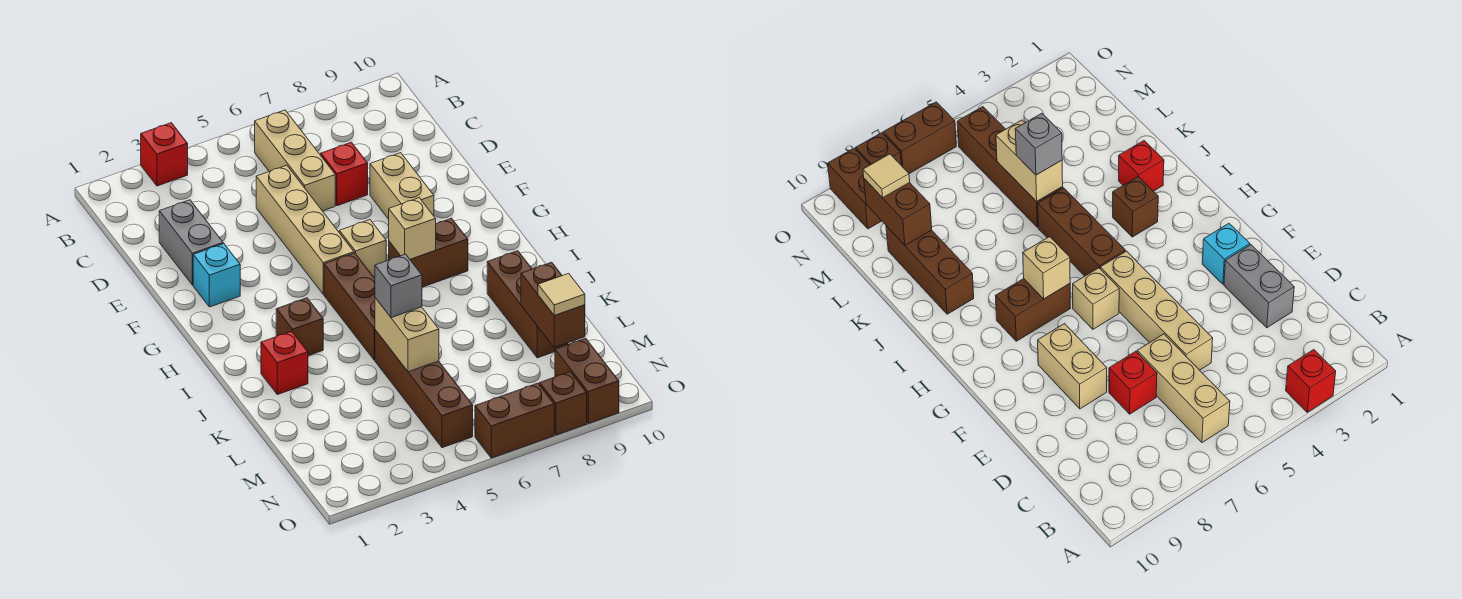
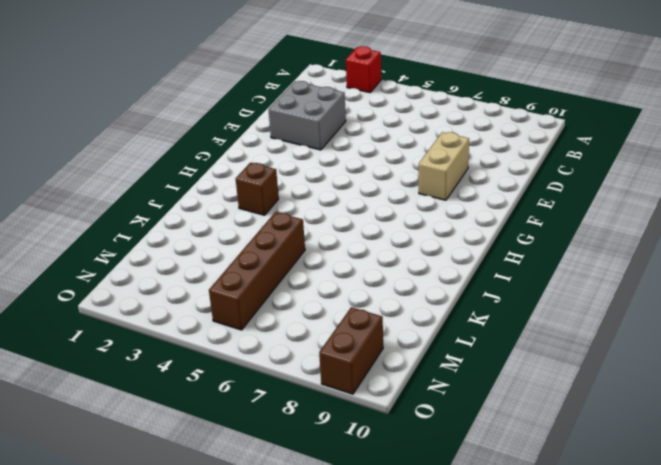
grey brick D2:E3 level 1 -> grey brick D2:E2 level 1
none -> tan brick B6:D6 level 1
none -> tan brick D5:G5 level 1
none -> red brick D7 level 1

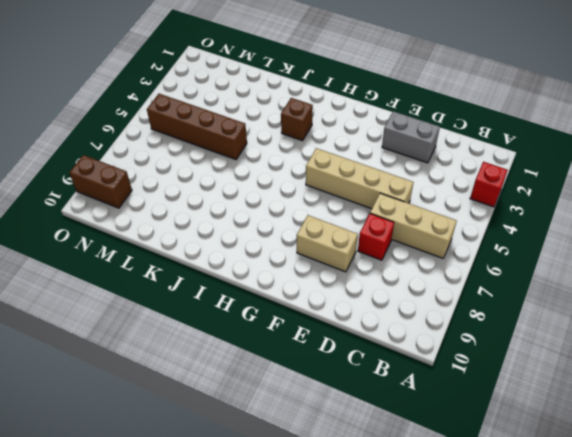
none -> cyan brick F2 level 1
none -> tan brick G6 level 1
none -> brown brick H5:J5 level 1

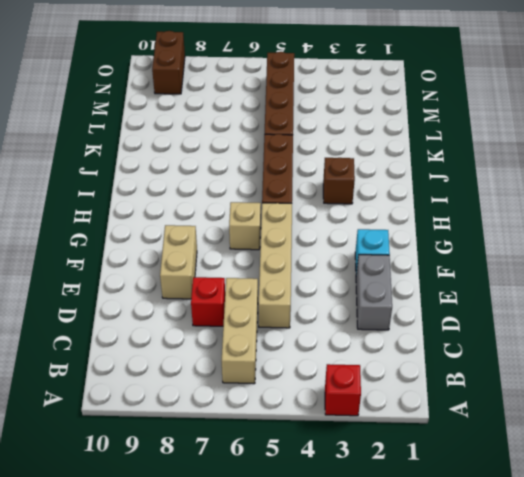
none -> brown brick H7:H8 level 1
none -> red brick J2 level 1
none -> brown brick J9:L9 level 1

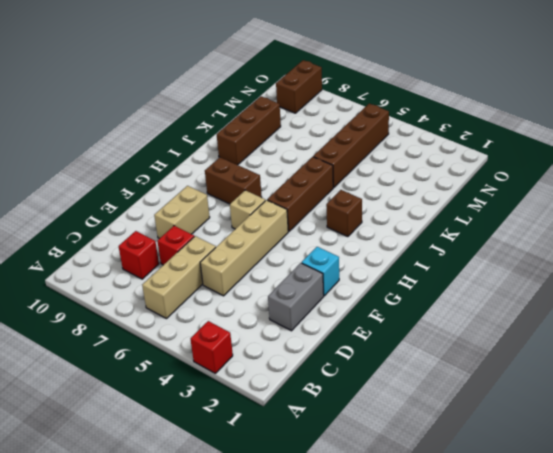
red brick C8 level 1 -> red brick J2 level 1
none -> brown brick O6:O7 level 1
none -> brown brick O8 level 1
none -> tan brick H7 level 2

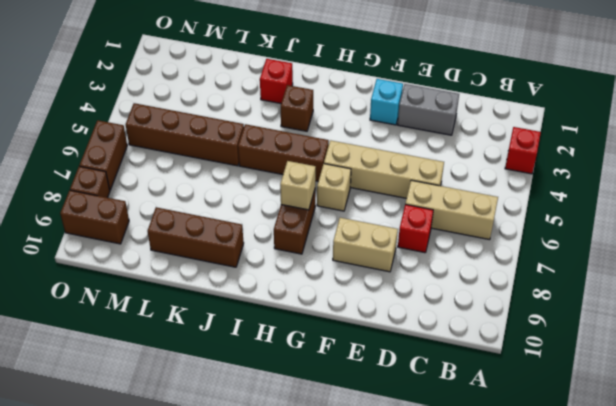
none -> tan brick K5:L5 level 2
none -> brown brick L9:M9 level 2
none -> grey brick K5 level 3

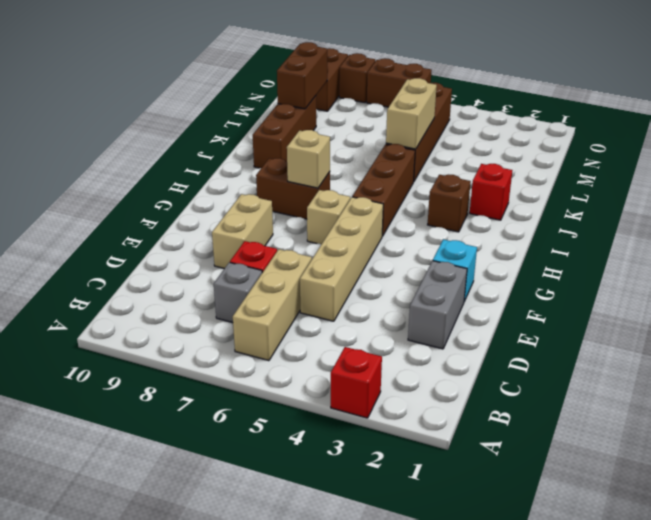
grey brick C7 level 1 -> grey brick K5 level 3
none -> tan tile M9 level 3

